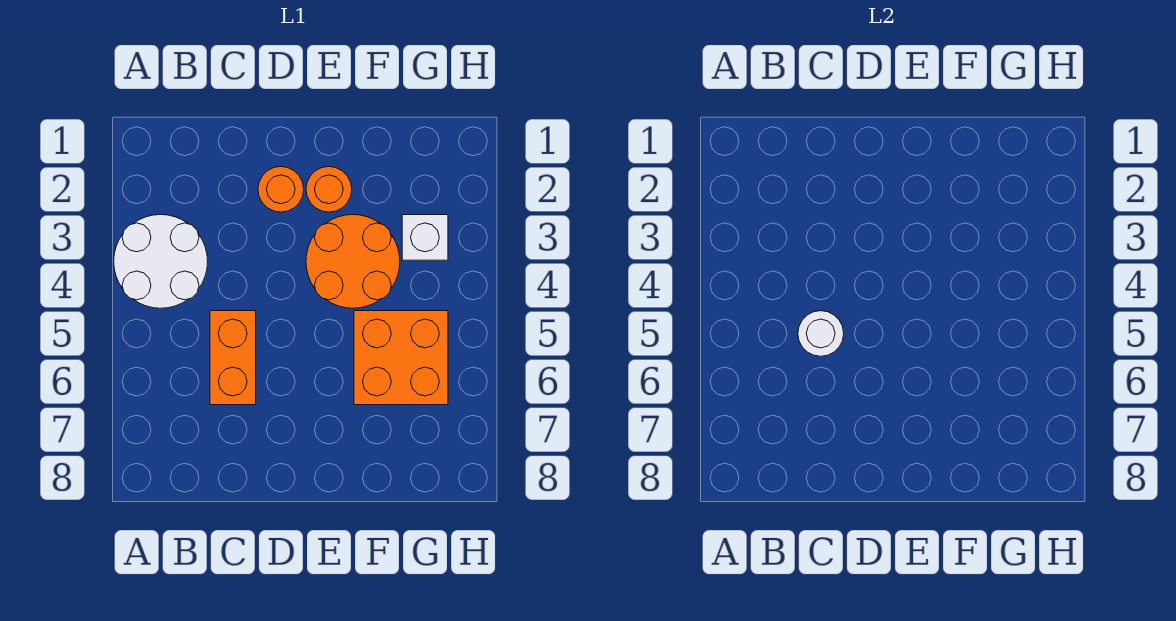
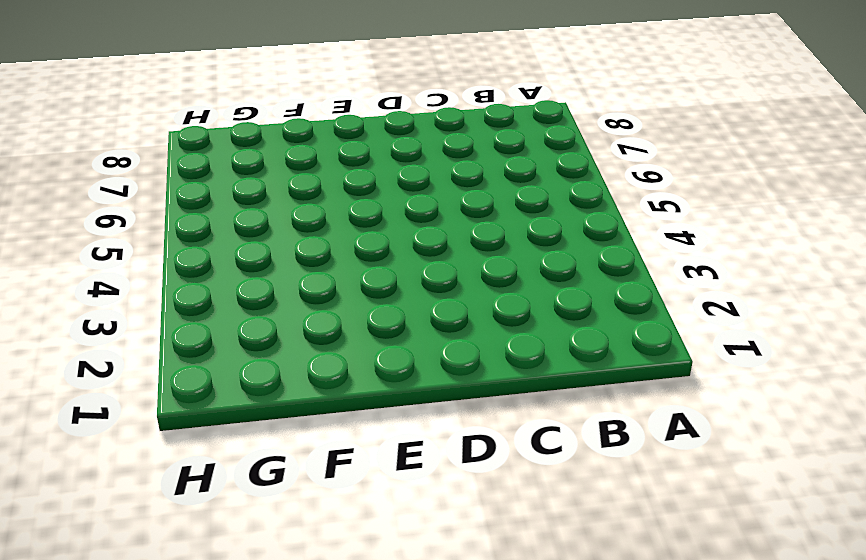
none -> white round brick A3:B4 level 1
none -> orange brick C5:C6 level 1

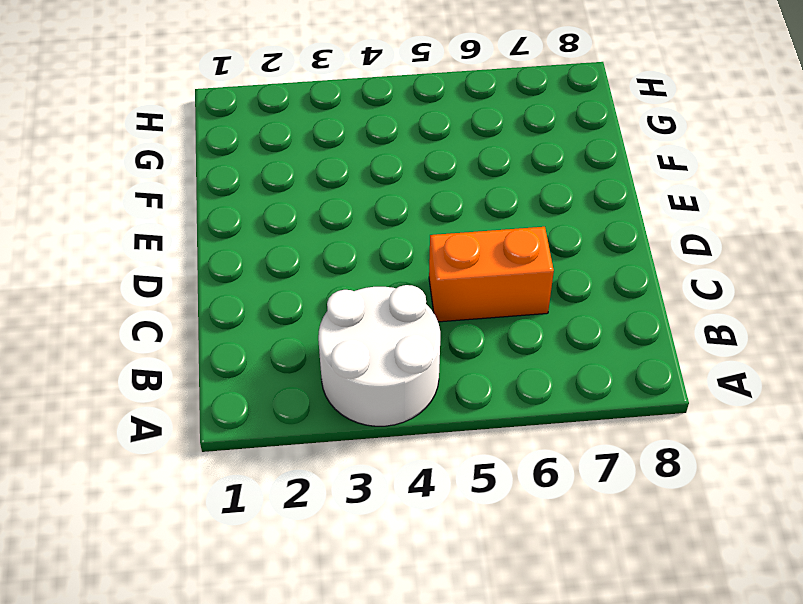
none -> orange round brick D2 level 1
none -> orange round brick E2 level 1

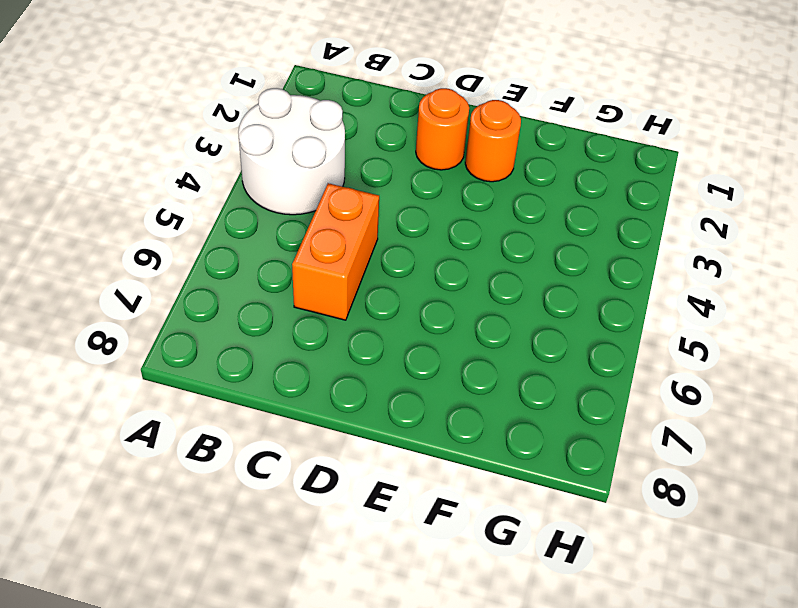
none -> orange round brick E3:F4 level 1
none -> orange brick F5:G6 level 1

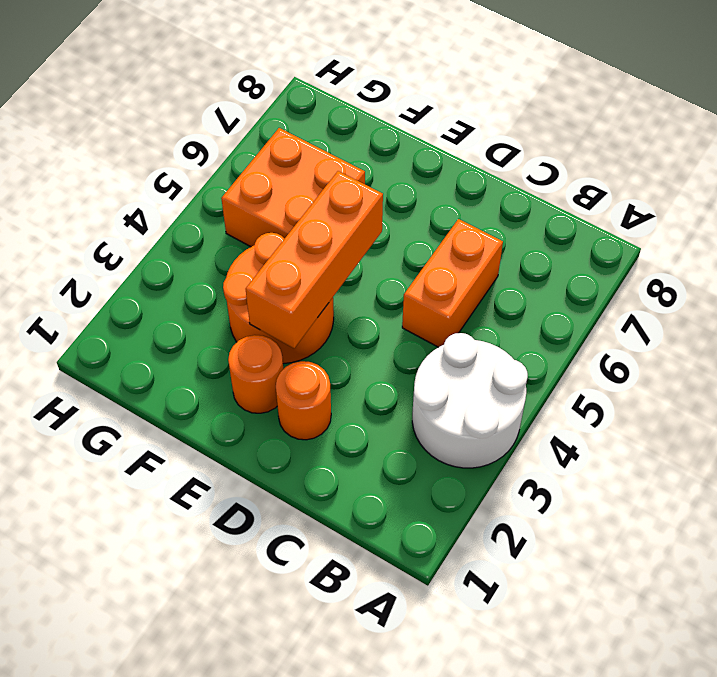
orange brick E3:E5 level 2 -> none
none -> white brick G3 level 1
none -> white round brick C5 level 2

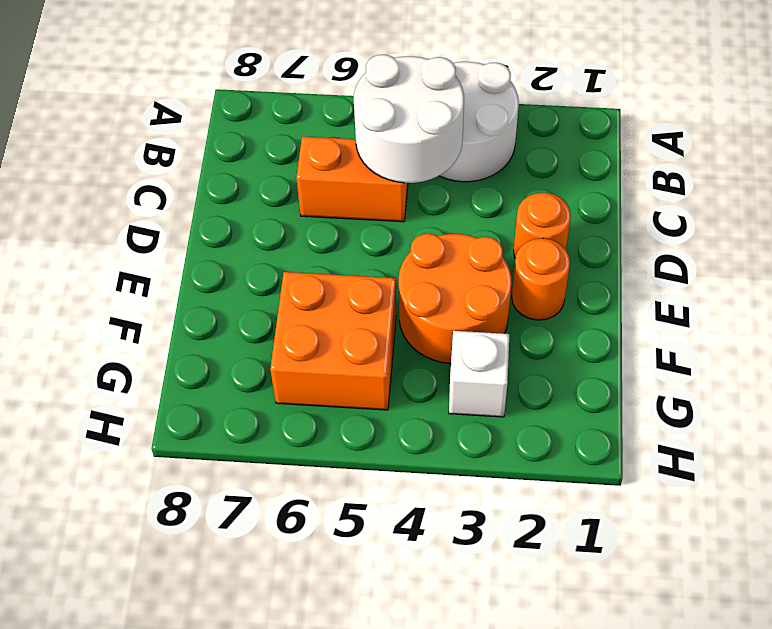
white round brick B4:C5 level 2 -> white round brick C5 level 2

